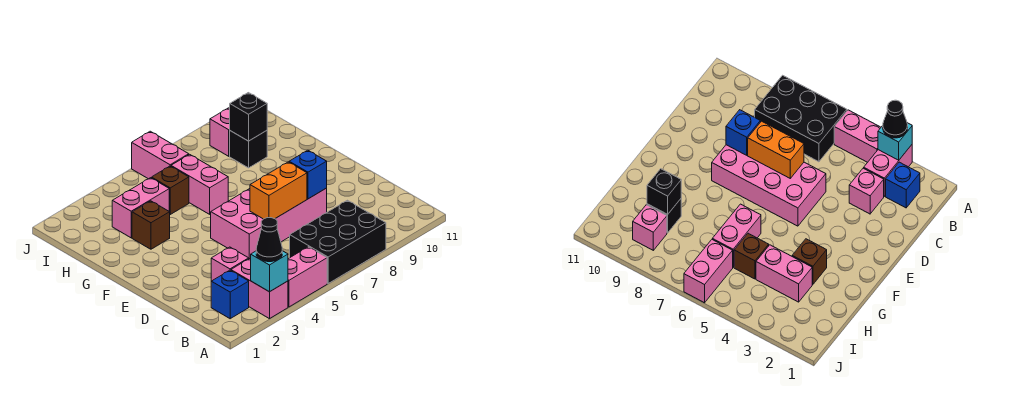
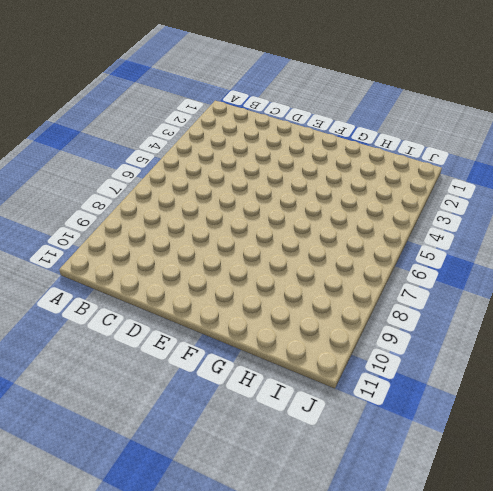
none -> pink brick A3:B3 level 1
none -> pink brick A4:A5 level 1
none -> black brick A6:B8 level 1

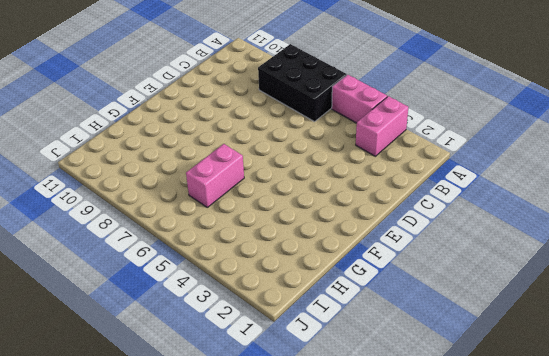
none -> blue brick B2 level 1
none -> pink brick C3 level 1
none -> pink brick D5:E8 level 1

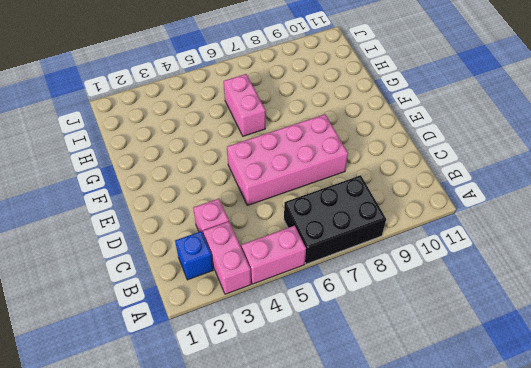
none -> brown brick G3 level 1
none -> pink brick H3:H4 level 1
none -> brown brick H5 level 1

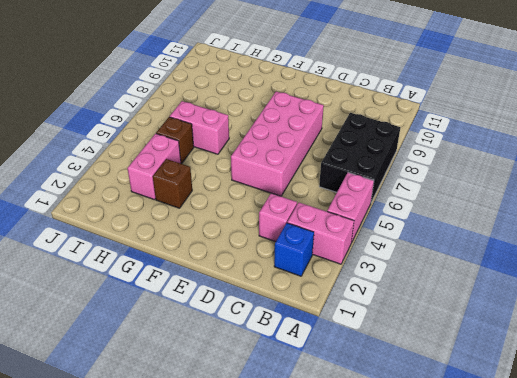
none -> black brick H9 level 1
none -> pink brick I6:J6 level 1
none -> pink brick I9 level 1

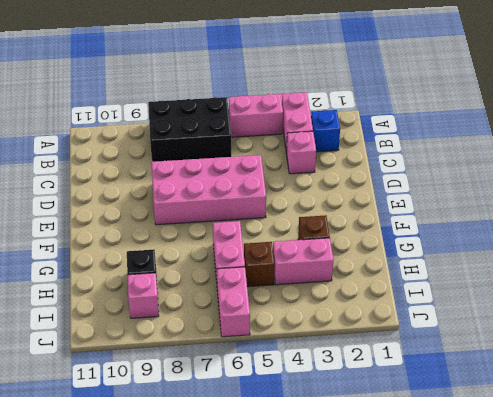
none -> cyan brick A3 level 2
none -> orange brick D6:D7 level 2
none -> blue brick D8 level 2

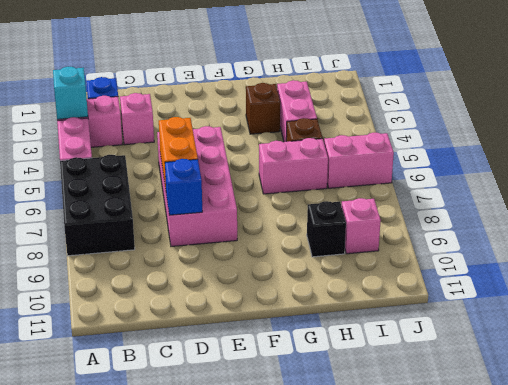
none -> black brick H9 level 2
none -> black cone A3 level 3

